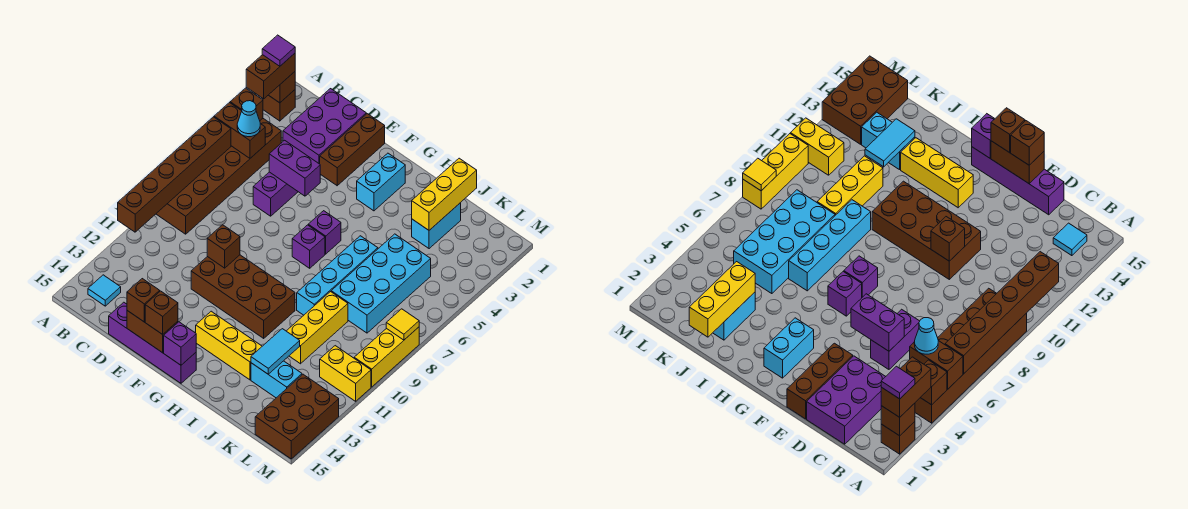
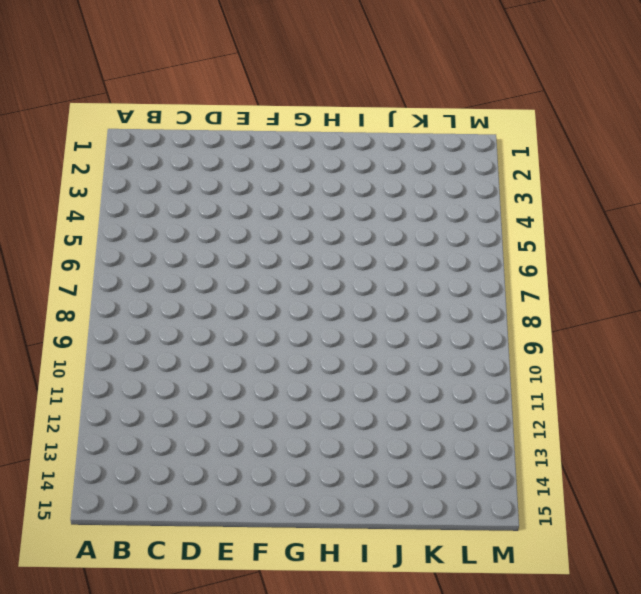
none -> brown brick A2 level 1
none -> brown brick A4:B9 level 1
none -> cyan tile B14 level 1
none -> purple brick C1:D3 level 1

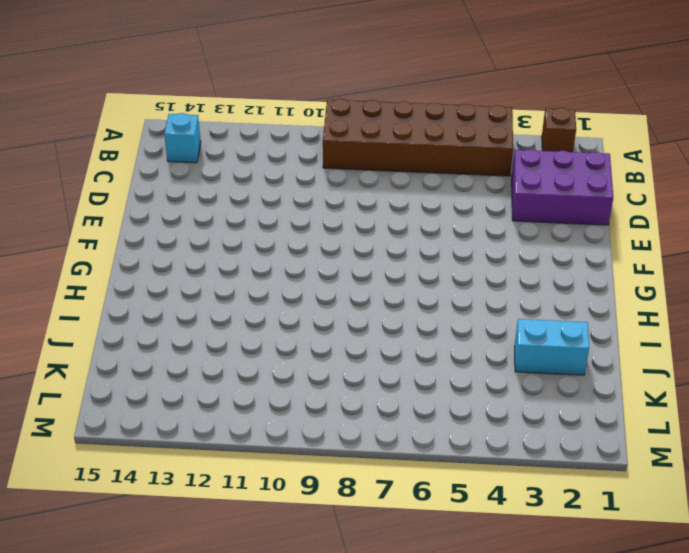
cyan brick B14 level 1 -> cyan tile B14 level 1
none -> purple brick D5:D6 level 1
none -> purple brick D15:G15 level 1
none -> brown brick E1:E3 level 1
none -> brown brick E10:H11 level 1

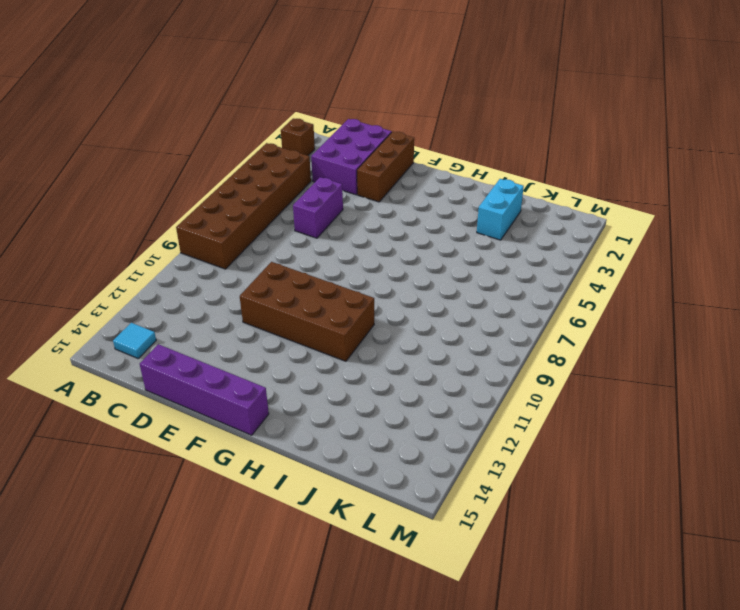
none -> cyan brick G2:G3 level 1
none -> purple brick G6 level 1
none -> purple brick G7 level 1
none -> yellow brick G13:I13 level 1

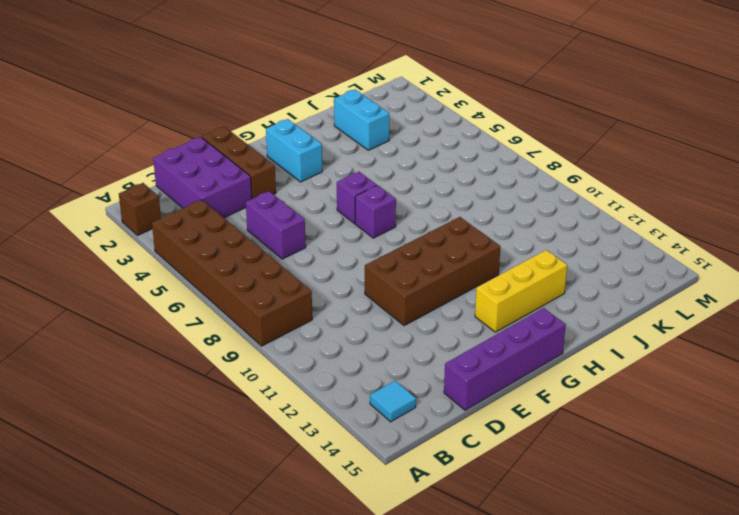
none -> cyan brick I6:I9 level 1
none -> cyan brick J5:K8 level 1
none -> yellow brick J9:J11 level 1
none -> cyan brick J13:K13 level 1

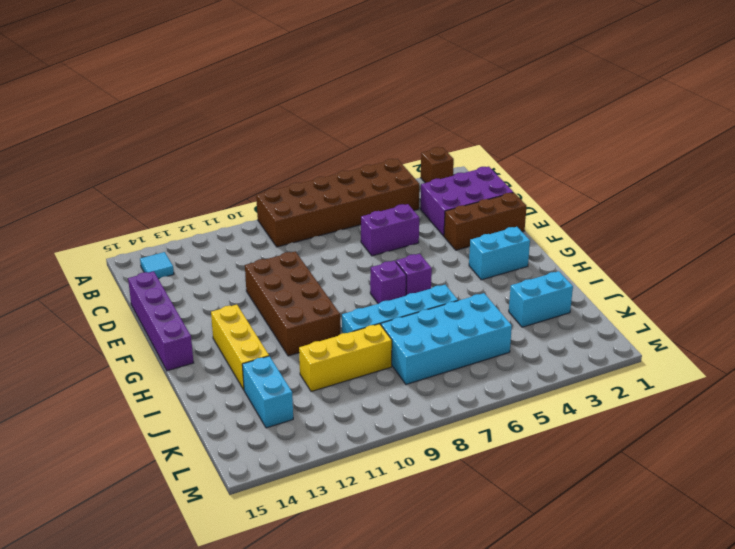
none -> yellow brick L11:M11 level 1
none -> brown brick L13:M15 level 1
none -> yellow brick M8:M10 level 1
none -> brown brick A2 level 2

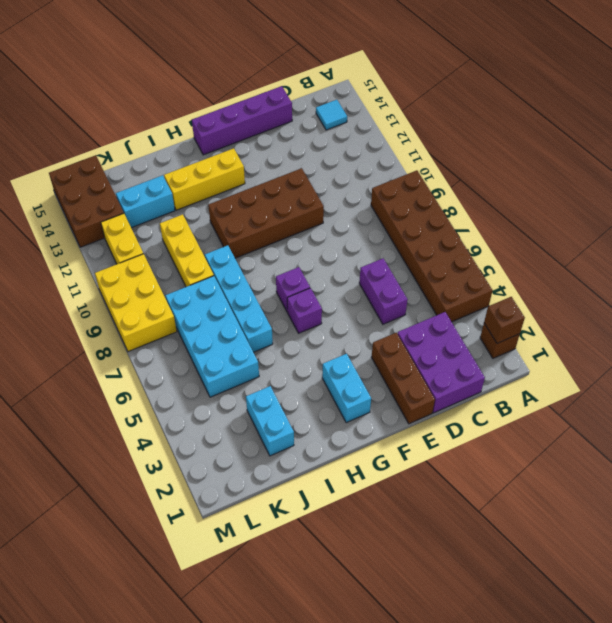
yellow brick L8:M10 level 1 -> yellow brick M8:M10 level 1
yellow brick L11:L12 level 1 -> yellow brick L11:M11 level 1
none -> brown brick A4 level 2
none -> brown brick A5:B5 level 2
none -> brown brick A6:A11 level 2
none -> purple brick D5:E5 level 2

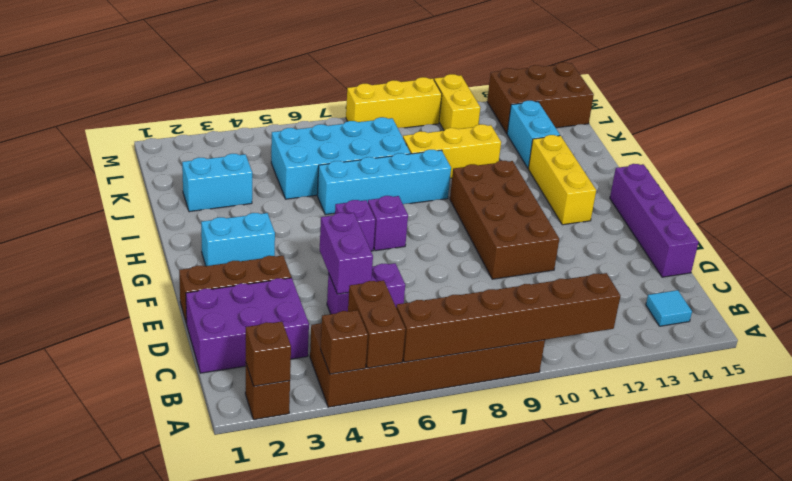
none -> brown brick E10 level 2
none -> brown brick E15:F15 level 2
none -> purple brick G15 level 2
none -> yellow brick J1:J3 level 2

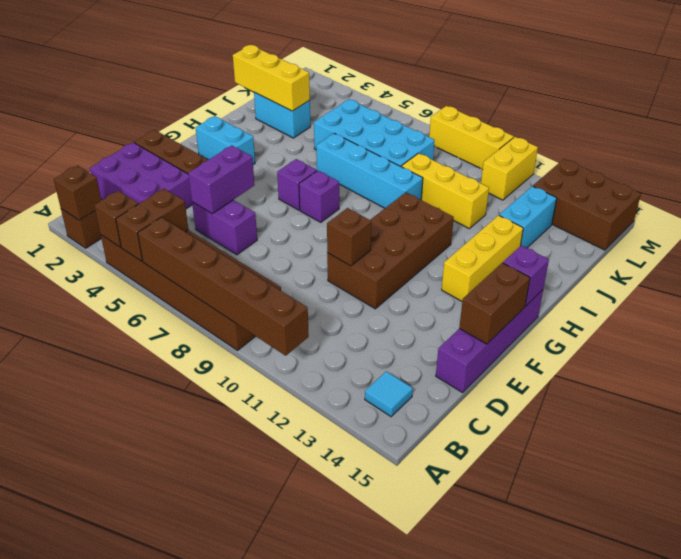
none -> cyan tile J12:J13 level 2
none -> yellow tile M8 level 2
none -> brown brick A2:A3 level 3
none -> cyan cone B5 level 3

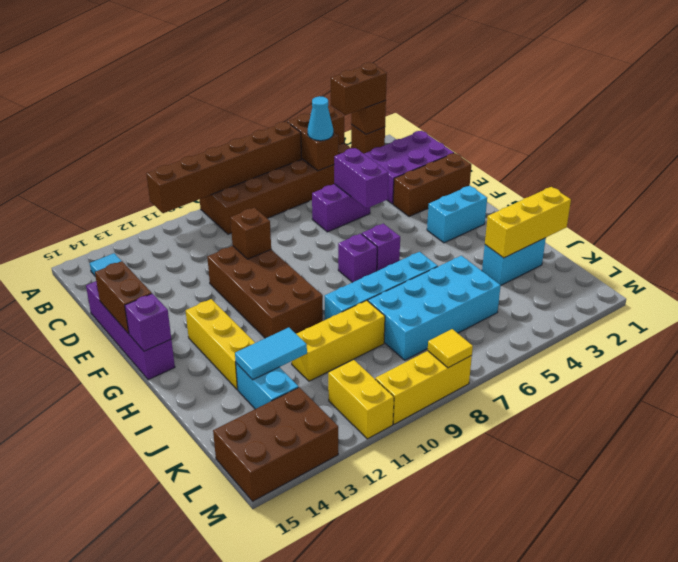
none -> brown brick E15 level 3
none -> brown brick F15 level 3
none -> purple tile A2 level 4

